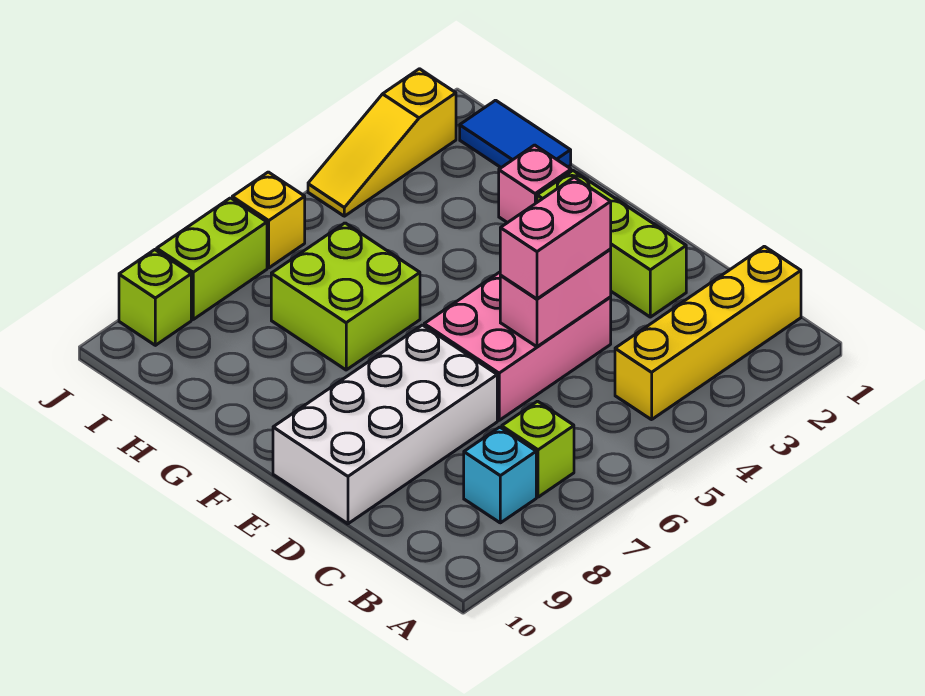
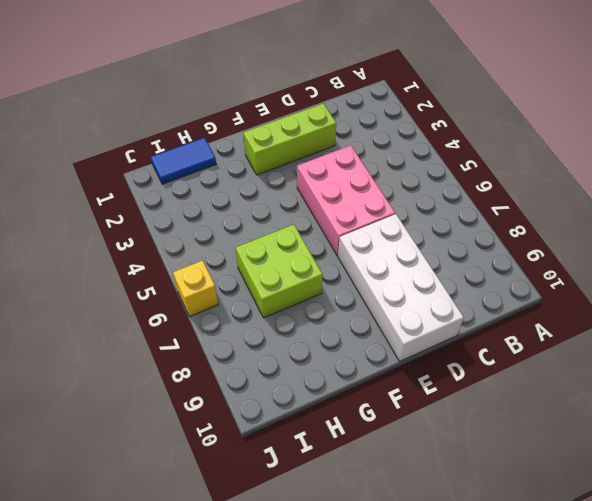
none -> yellow brick B1:B4 level 1
none -> lime brick B7 level 1
none -> cyan brick B8 level 1

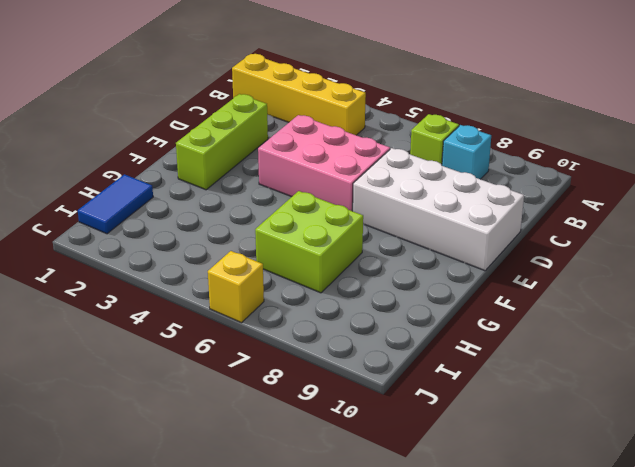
none -> pink brick G2 level 1
none -> yellow slope J2:J4 level 1 top 2
none -> lime brick J7:J8 level 1

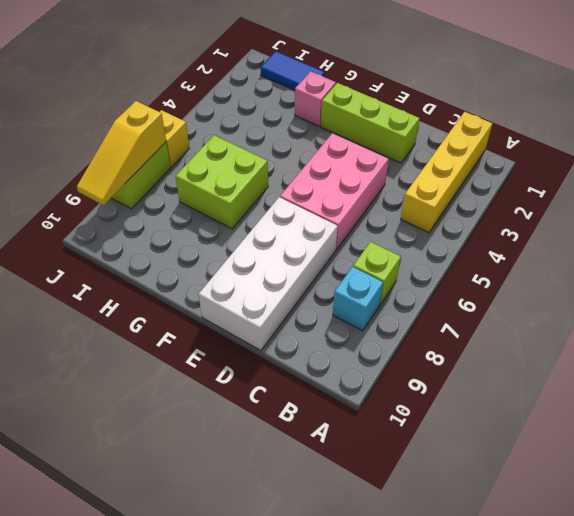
yellow slope J7:J9 level 2 top 7 -> yellow slope J2:J4 level 1 top 2
none -> lime brick J9 level 1
none -> pink brick D4:D5 level 2
none -> pink brick D4:D5 level 3

